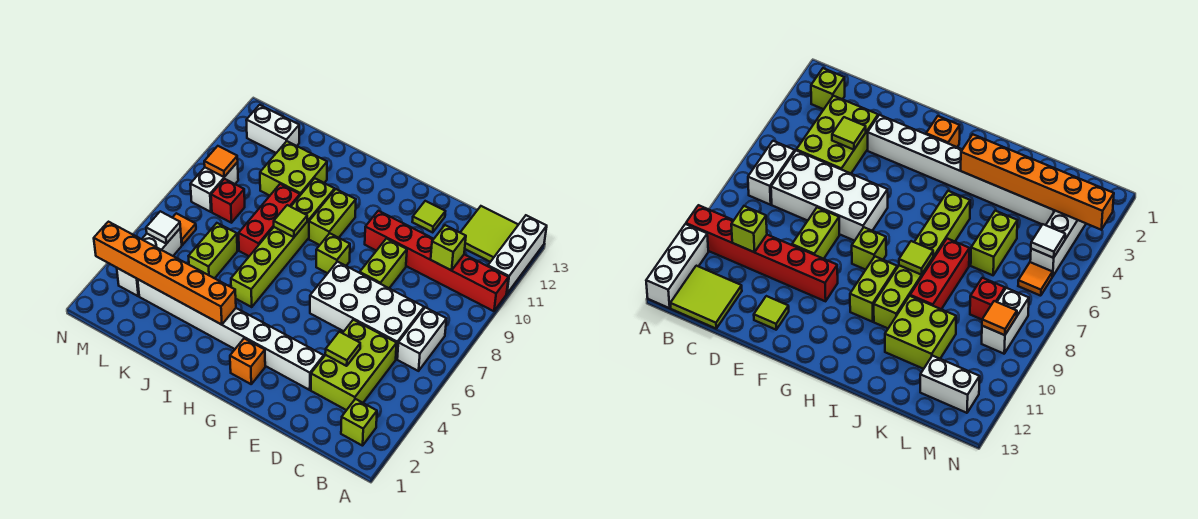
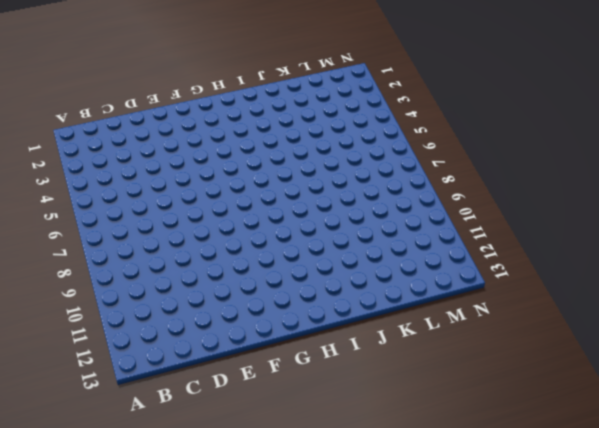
none -> red brick A10:F10 level 1
none -> white brick A11:A13 level 1
none -> lime brick B2 level 1

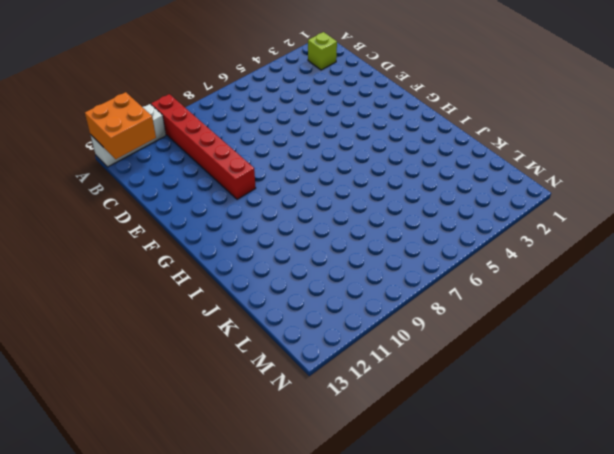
orange brick A12:B13 level 2 -> none
none -> white brick B6:B7 level 1
none -> lime tile B12:C13 level 1
none -> lime brick C3:D5 level 1

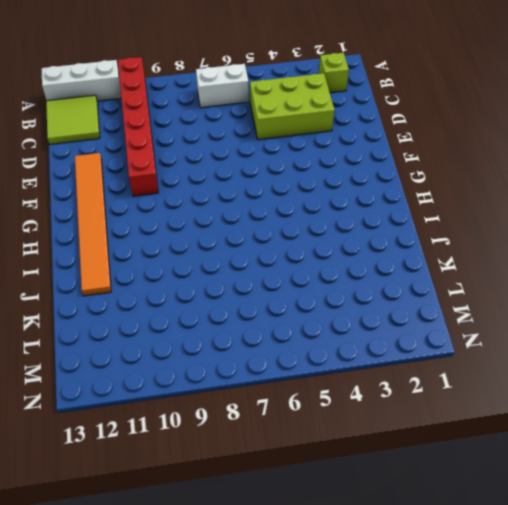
orange tile E12:J12 level 1 -> lime tile E12 level 1
none -> white brick C6:F7 level 1
none -> white brick E3:L3 level 1
none -> lime brick E8:E9 level 1

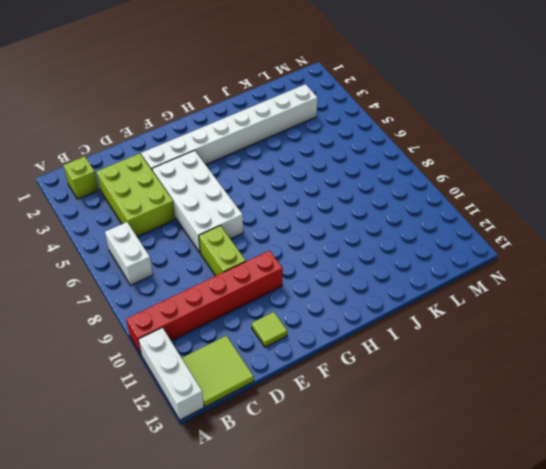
white brick E4:F7 level 1 -> white brick C6:F7 level 1
none -> orange brick G2 level 1
none -> lime brick G8 level 1
none -> lime brick H9:H10 level 1

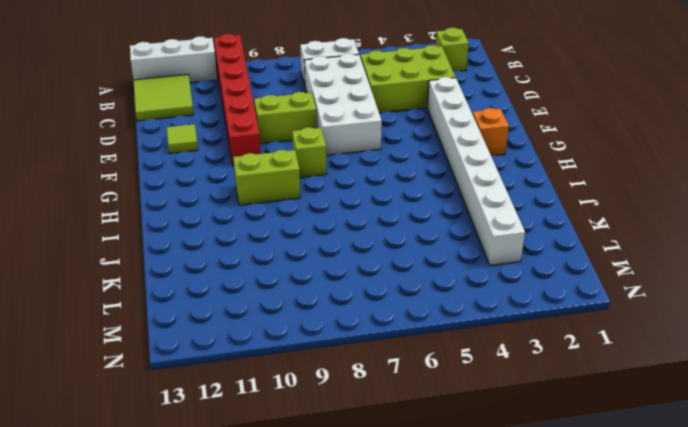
none -> lime brick I5:I10 level 1
none -> red brick J7:J9 level 1
none -> lime brick J10:K11 level 1

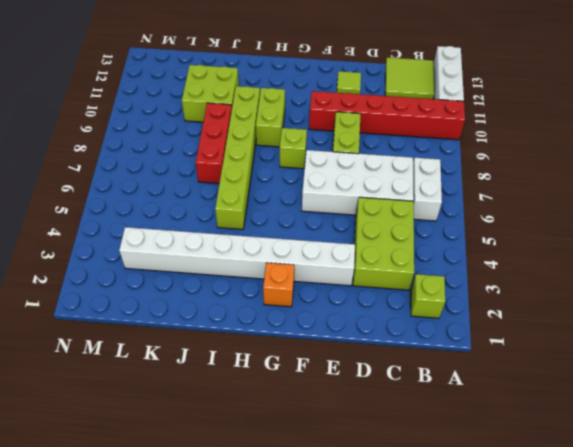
none -> lime brick K5:K6 level 1
none -> red brick L8 level 1
none -> white brick L12:M12 level 1

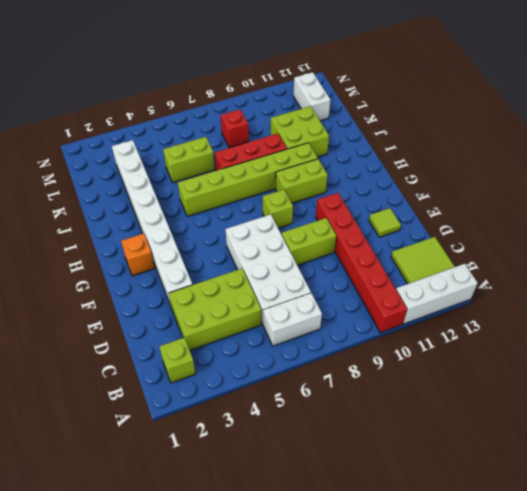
none -> white brick M3:M5 level 1
none -> orange tile M6 level 1
none -> white brick M8:M9 level 1

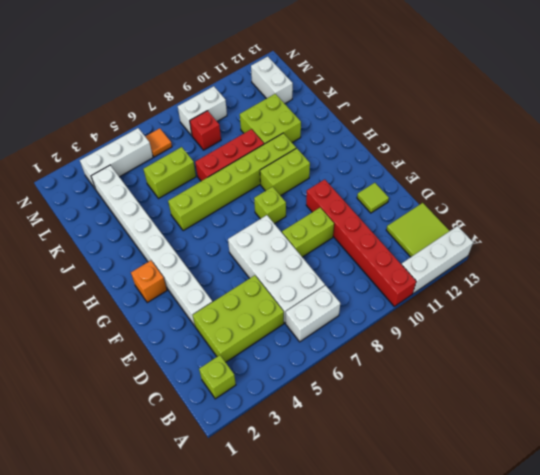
none -> lime brick C10 level 2
none -> lime tile D4 level 2
none -> orange brick I3:N3 level 2

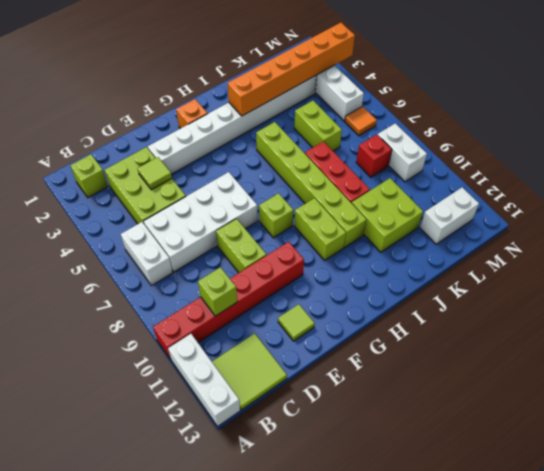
none -> lime tile I8 level 2
none -> white tile M5 level 2
none -> orange tile M9 level 2

